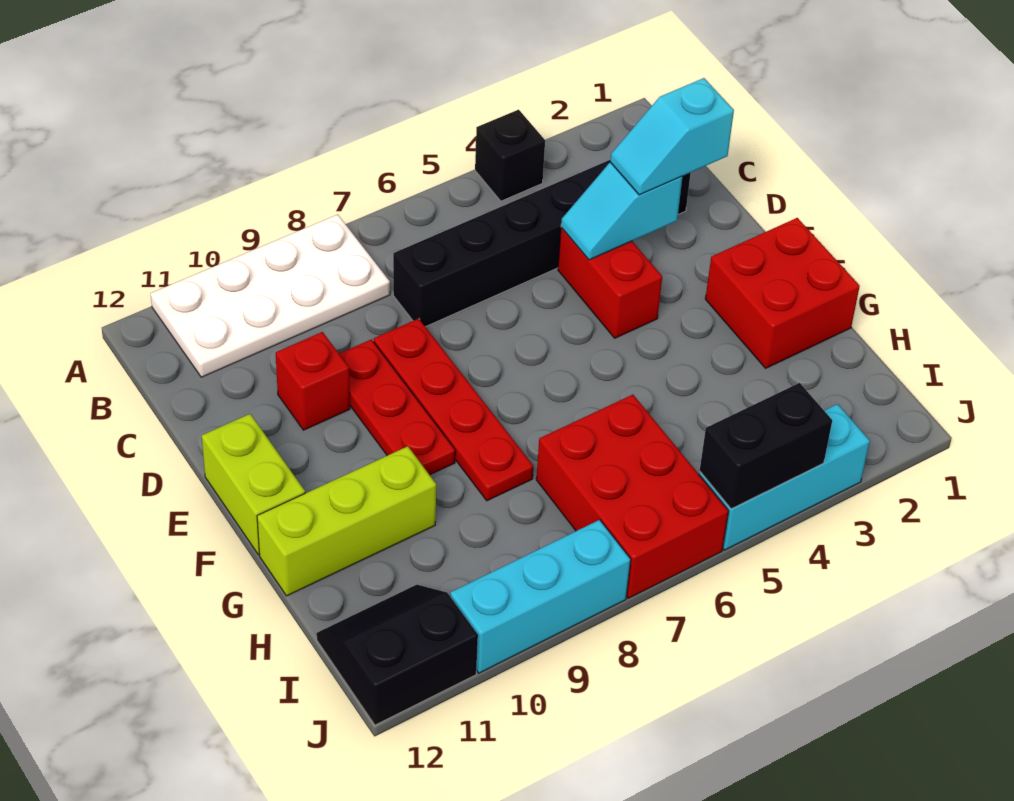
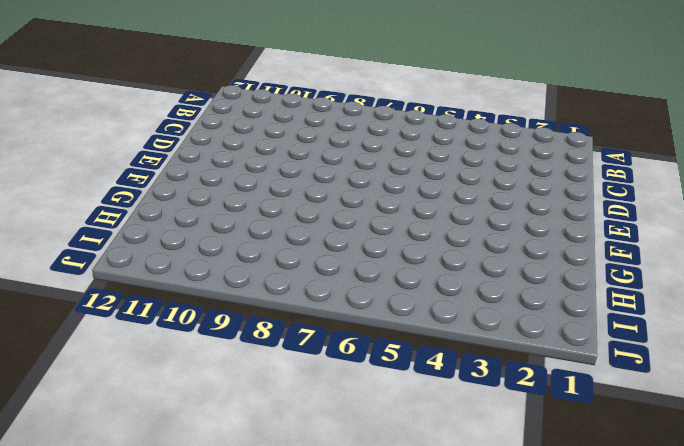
none -> black brick A4 level 1
none -> white plate A8:B11 level 1
none -> black brick C2:C7 level 1

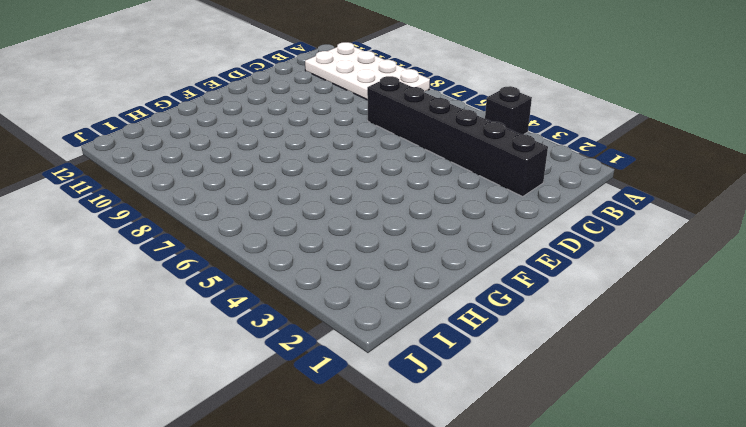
none -> red brick D4:E4 level 1
none -> red plate D8:G8 level 1
none -> red plate D9:F9 level 1

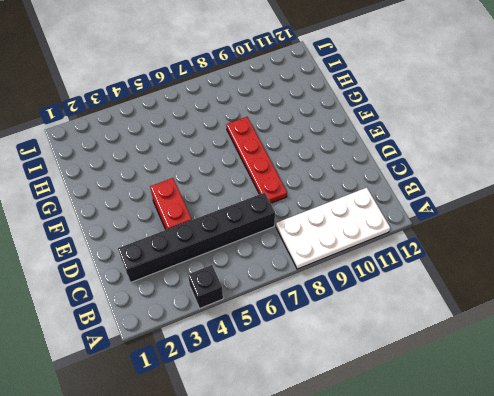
none -> red plate D9:F9 level 1
none -> red brick D10 level 1
none -> lime brick E12:F12 level 1

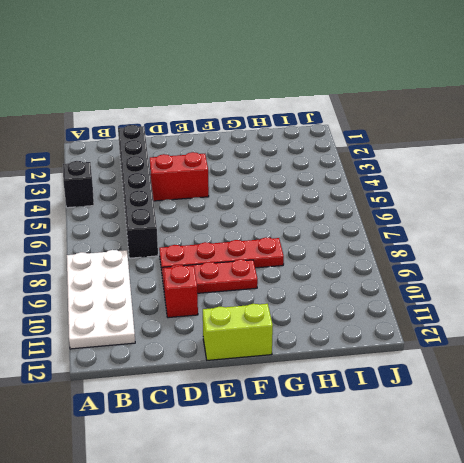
none -> red brick F1:G2 level 1
none -> lime brick G10:G12 level 1
none -> red brick H6:J7 level 1

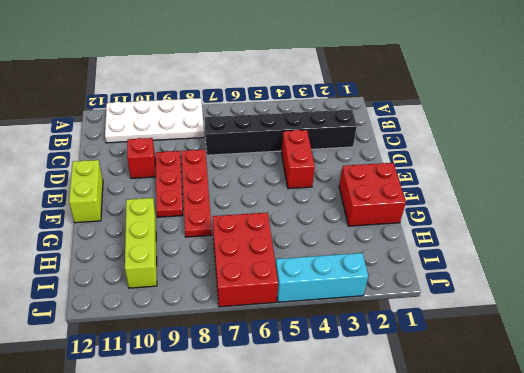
lime brick G10:I10 level 1 -> lime brick G10:G12 level 1
none -> black brick A4 level 1
none -> black slope I11:J12 level 1 top J
none -> cyan brick J8:J10 level 1

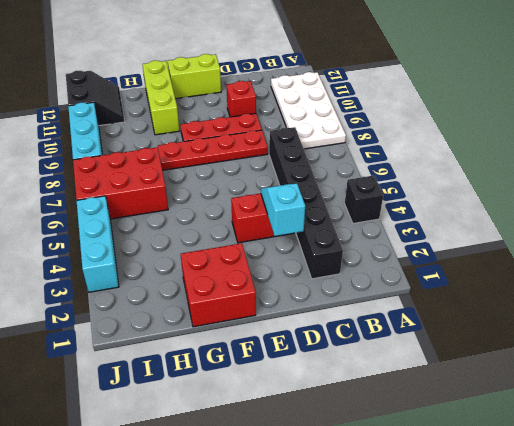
none -> black brick J4:J5 level 2
none -> cyan slope D2:D3 level 3 top 2

